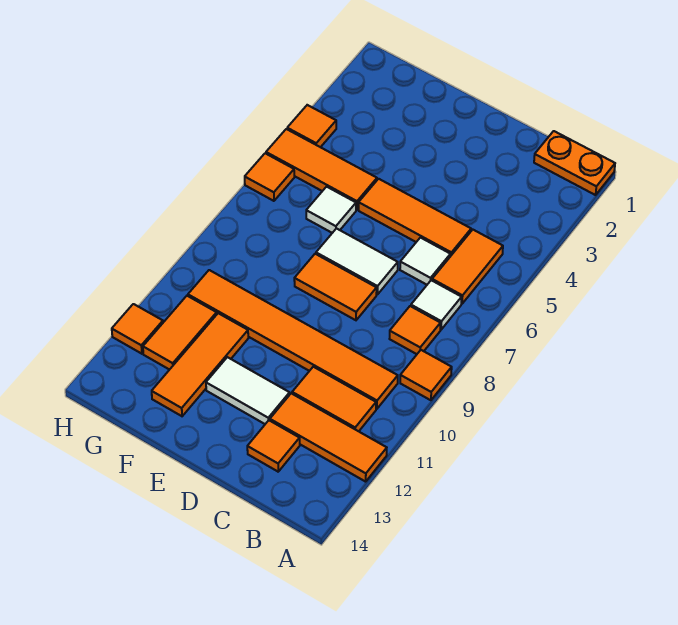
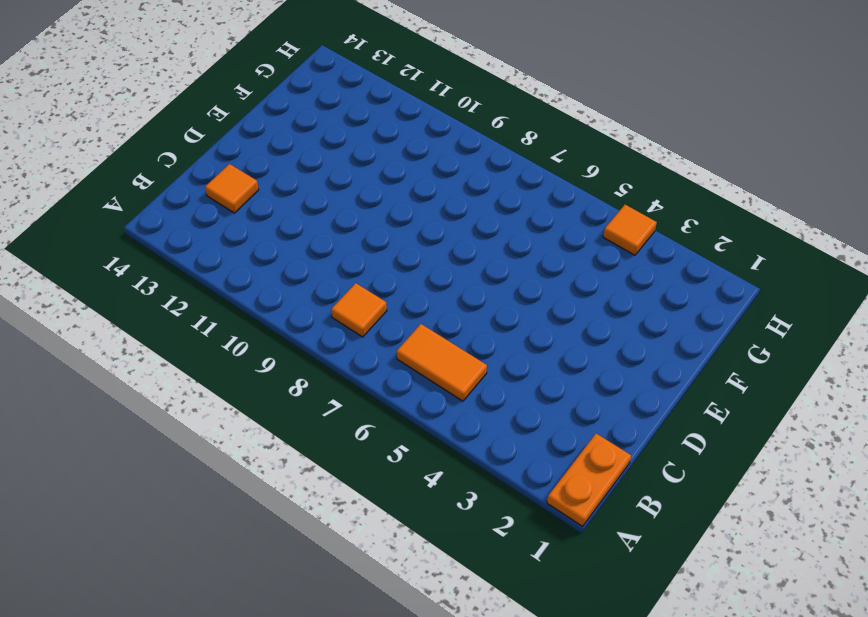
none -> orange tile A9 level 1
none -> orange tile A12:C12 level 1
none -> white tile B7 level 1

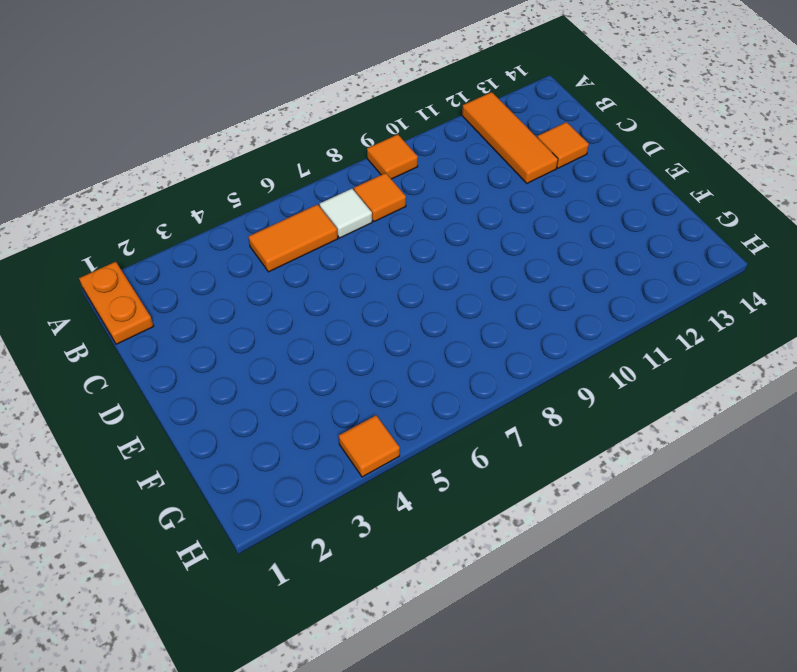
none -> orange tile B10:G10 level 1
none -> orange tile B11:C11 level 1
none -> orange tile C5:E5 level 1

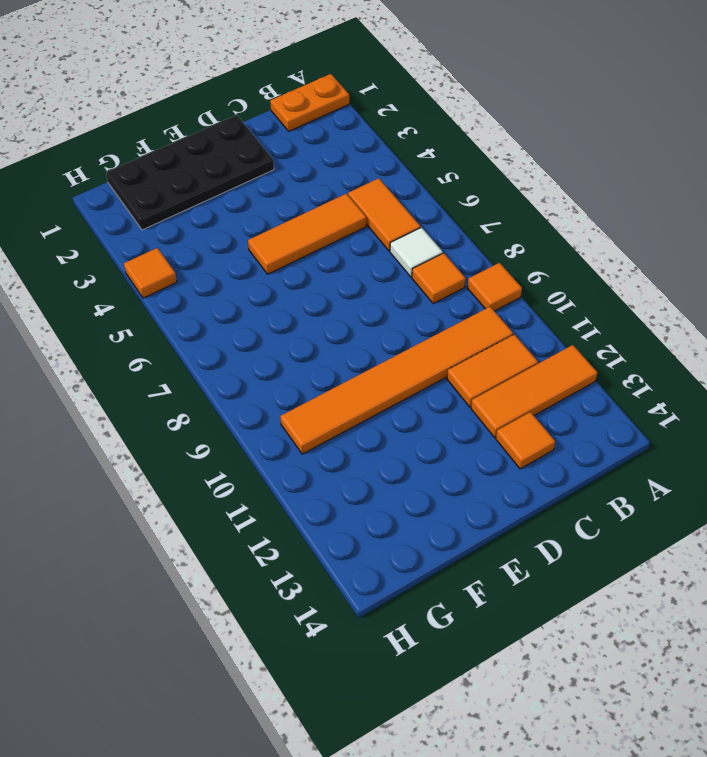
black plate D1:G2 level 1 -> none
none -> white tile C6 level 1
none -> white tile D7:E7 level 1
none -> orange tile D8:E8 level 1

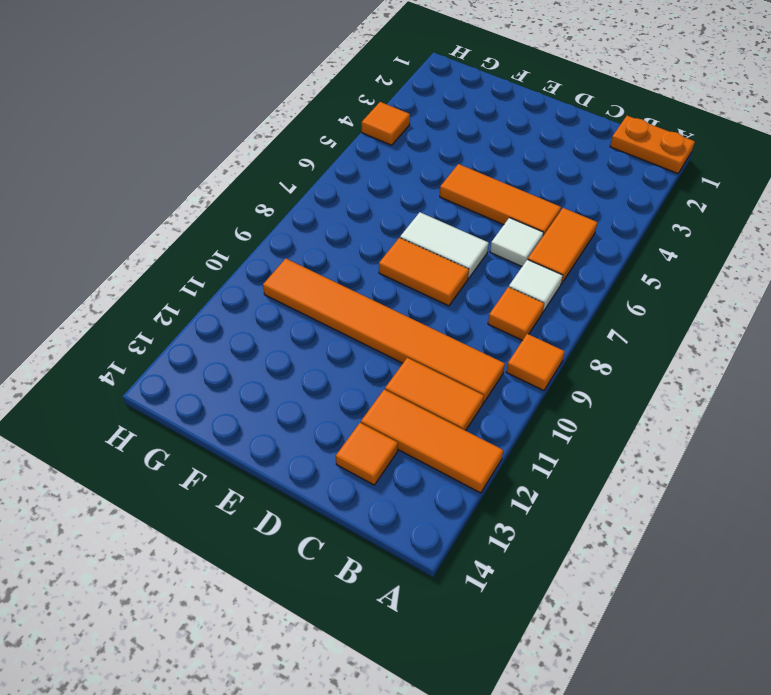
none -> white tile D12:E12 level 1
none -> orange tile F5:H5 level 1
none -> white tile F6 level 1

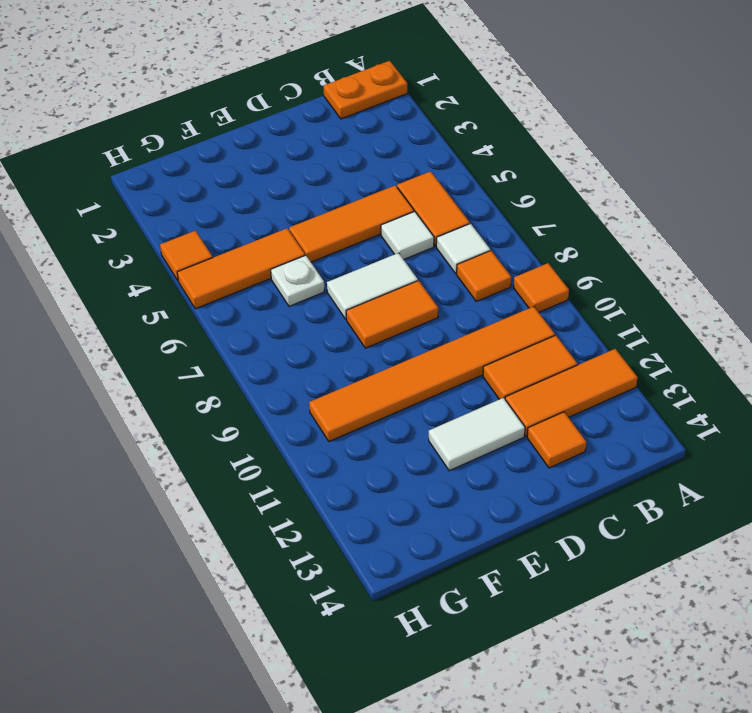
white plate F6 level 1 -> white tile F6 level 1
none -> orange tile F11:F13 level 1
none -> orange tile G11:G12 level 1
none -> orange tile H6 level 1

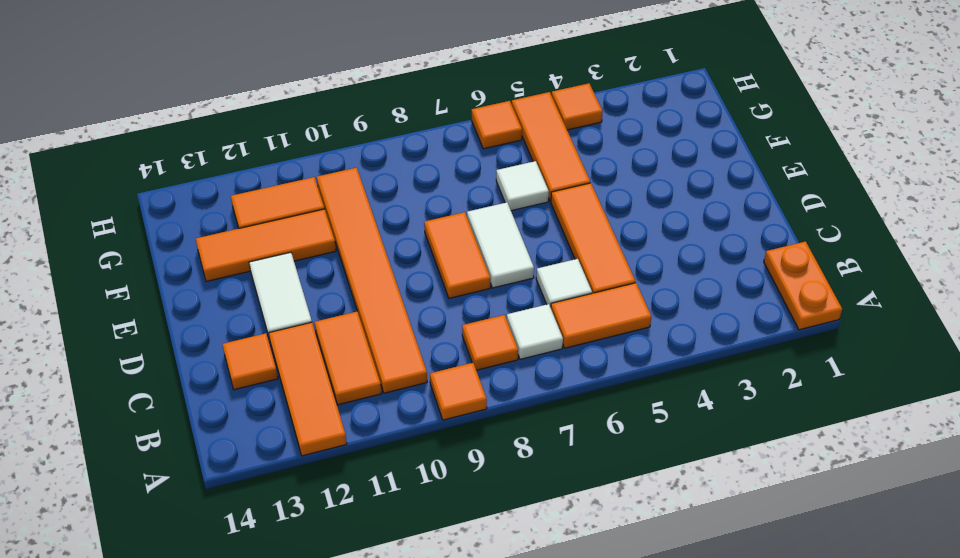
none -> orange tile H12 level 1

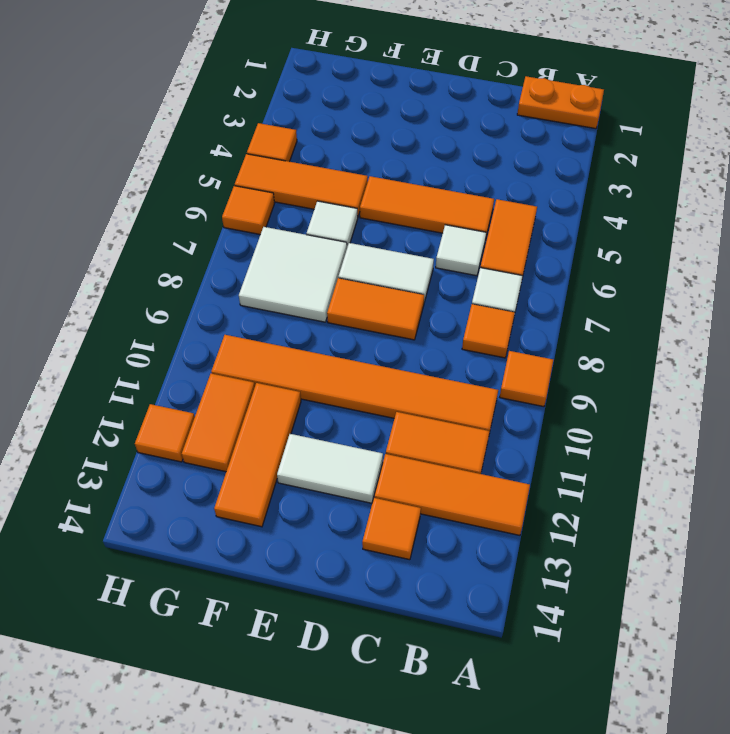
white tile F7:G8 level 1 -> none

